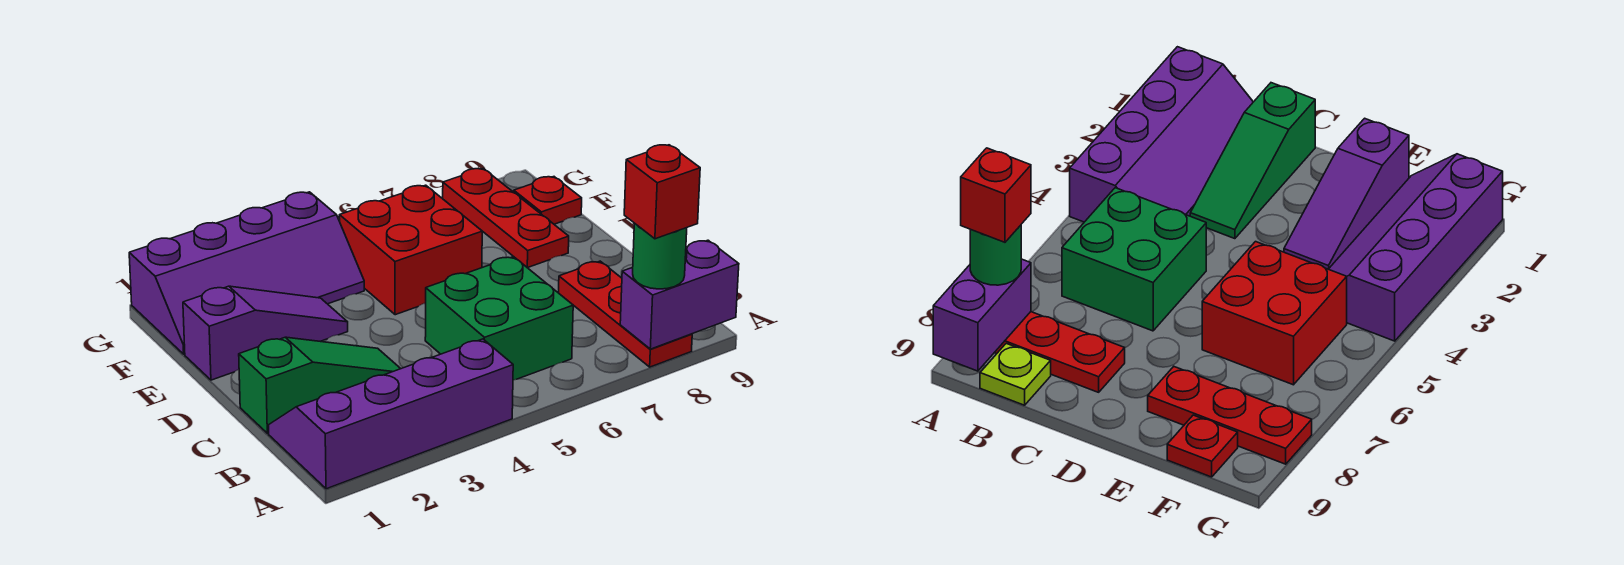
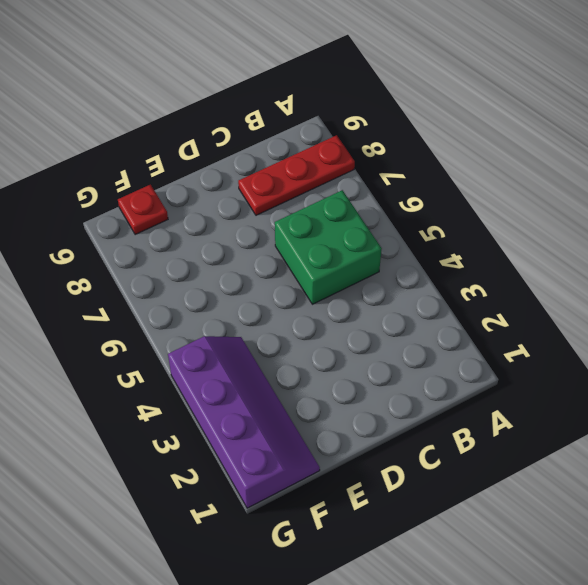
none -> purple slope A1:B4 level 1 top A
none -> lime plate B9 level 1
none -> green slope C1:C3 level 1 top 1

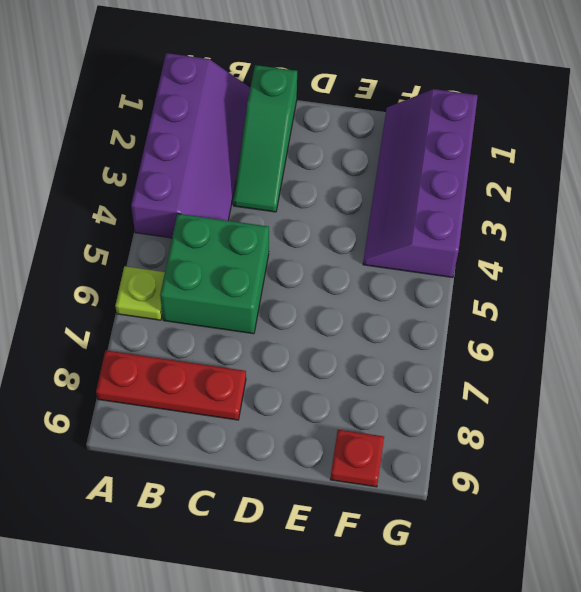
lime plate A6 level 1 -> lime plate B9 level 1
none -> purple slope E1:E3 level 1 top 1
none -> red brick E5:F6 level 1
none -> red plate E8:G8 level 1

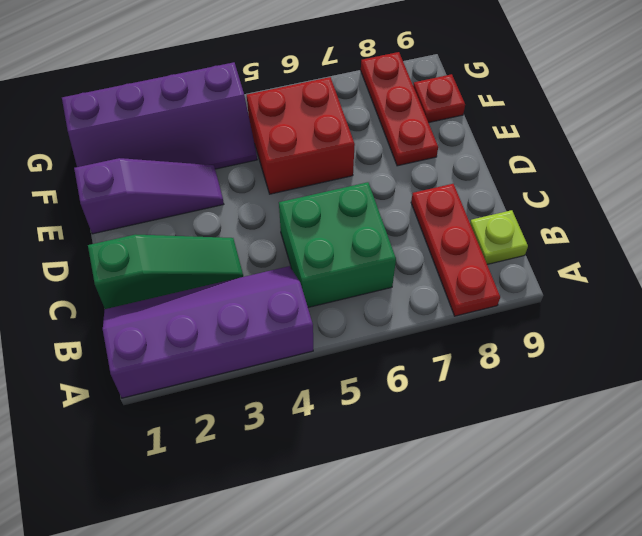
none -> purple brick A8:A9 level 2
none -> green round brick A8 level 3
none -> red brick A8 level 4

